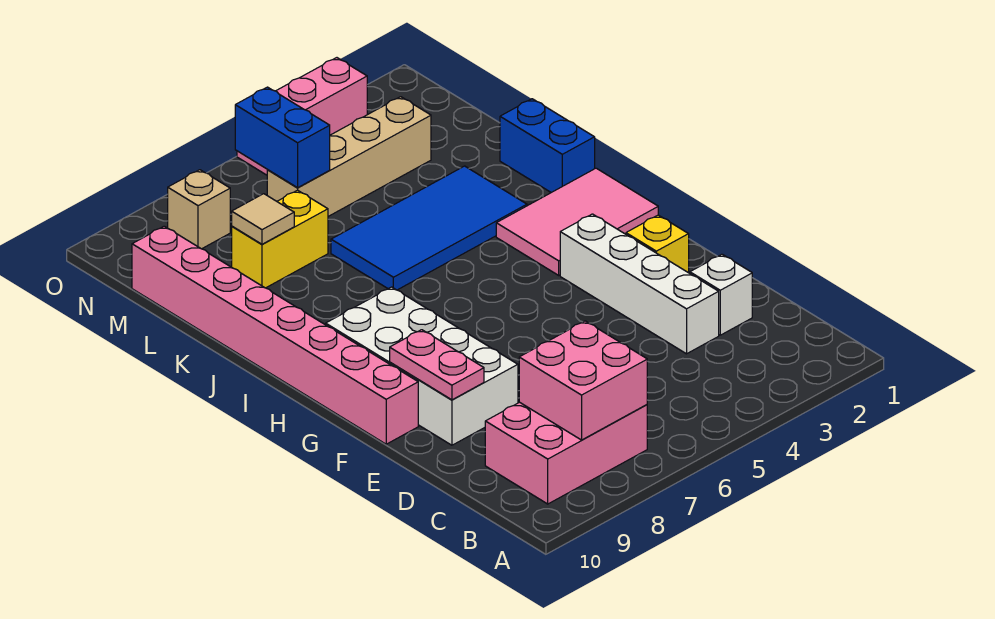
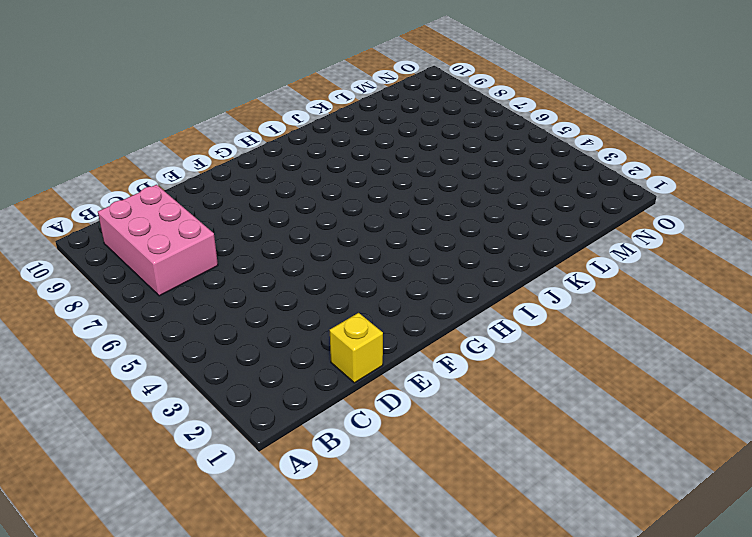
yellow brick D1 level 1 -> yellow brick F2 level 1
none -> white brick D2 level 1
none -> white brick D3:G3 level 1
none -> white brick E8:H9 level 1

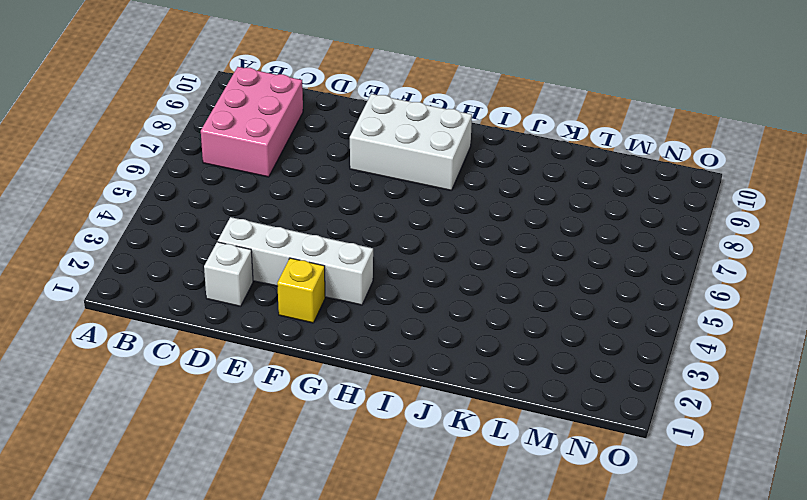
white brick F8:H9 level 1 -> white brick E8:H9 level 1
none -> pink brick F10:M10 level 1
none -> pink tile H1:I3 level 1
none -> blue brick J1:K1 level 1

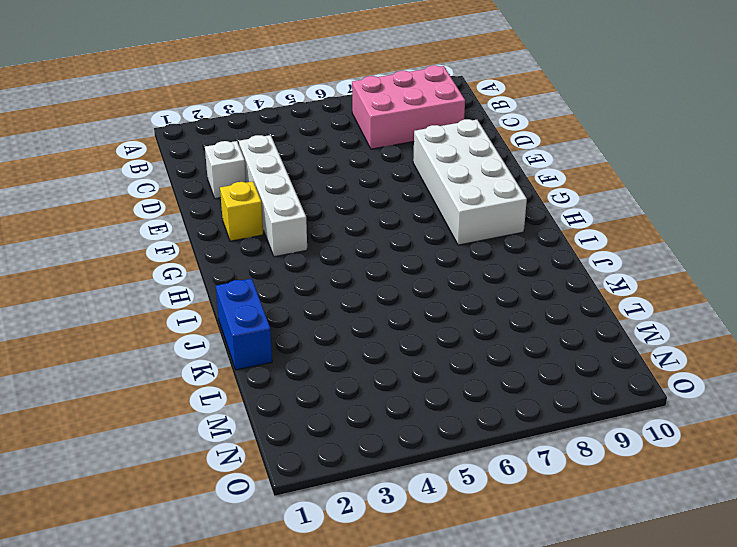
none -> pink brick F10:M10 level 1
none -> pink tile H1:I3 level 1
none -> blue tile J3:K6 level 1

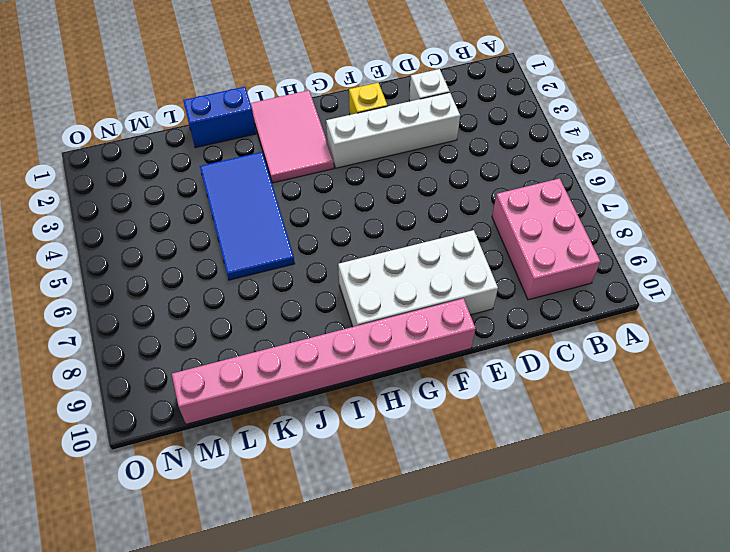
none -> yellow brick L7:L8 level 1
none -> tan brick M3:M6 level 1
none -> tan brick N8 level 1

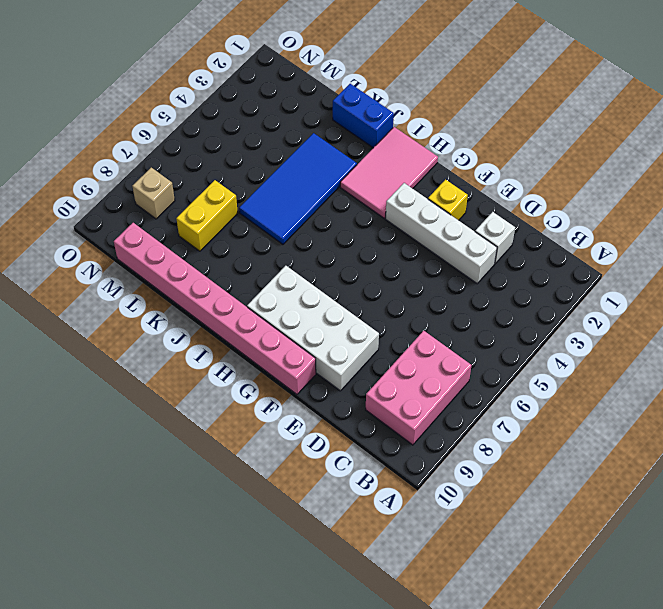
none -> tan brick M3:M6 level 1
none -> pink brick O3:O5 level 1
none -> pink brick B7:C8 level 2

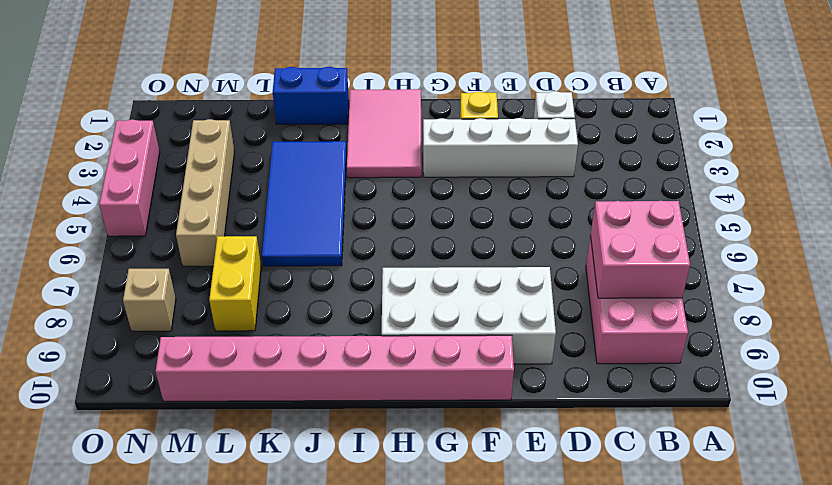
none -> pink plate E9:F9 level 2
none -> tan tile L8 level 2
none -> blue brick M6:N6 level 2

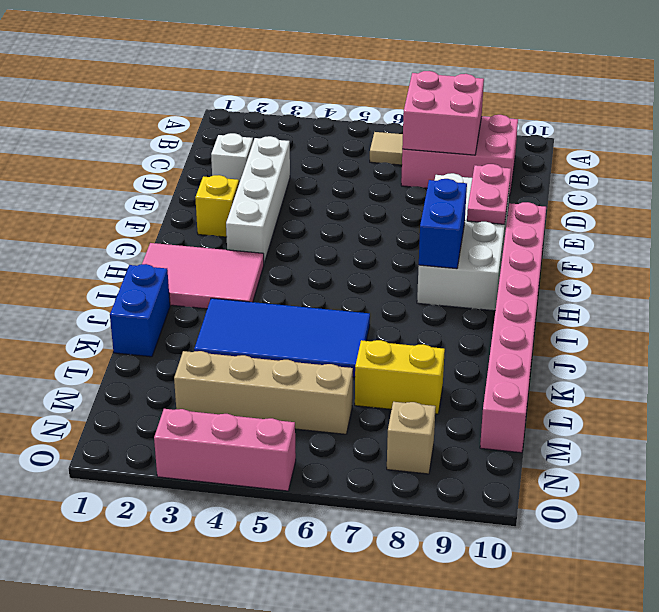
tan tile B6 level 1 -> tan tile L8 level 2
blue brick G8:H8 level 2 -> blue brick M6:N6 level 2

